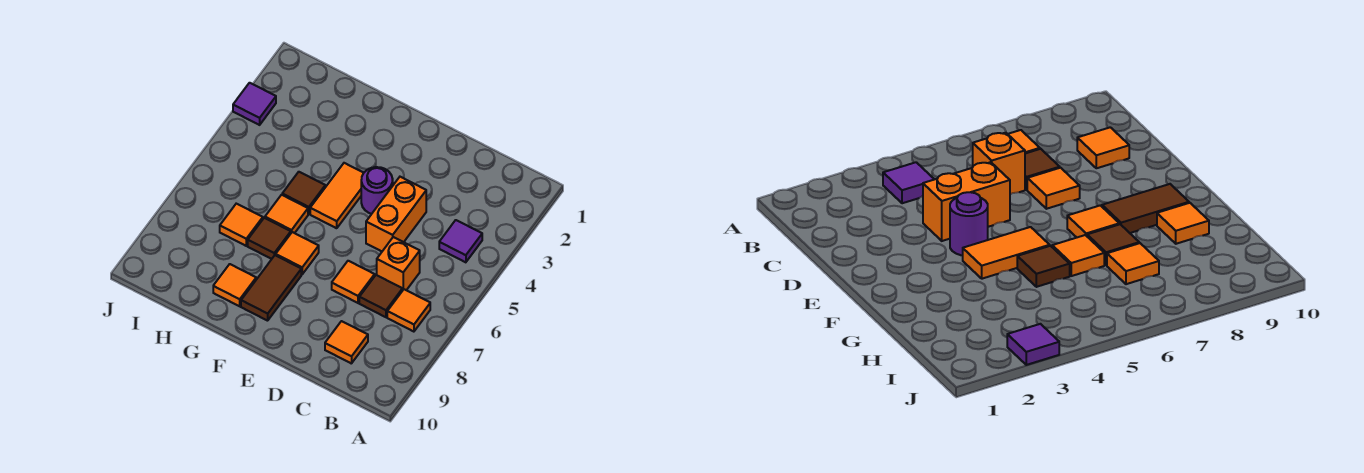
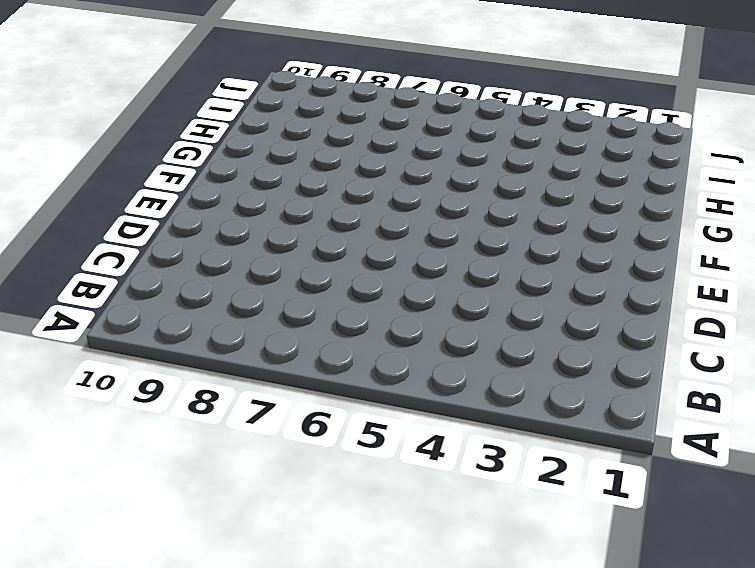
none -> purple tile B4 level 1
none -> orange tile B7 level 1
none -> orange brick C6 level 1

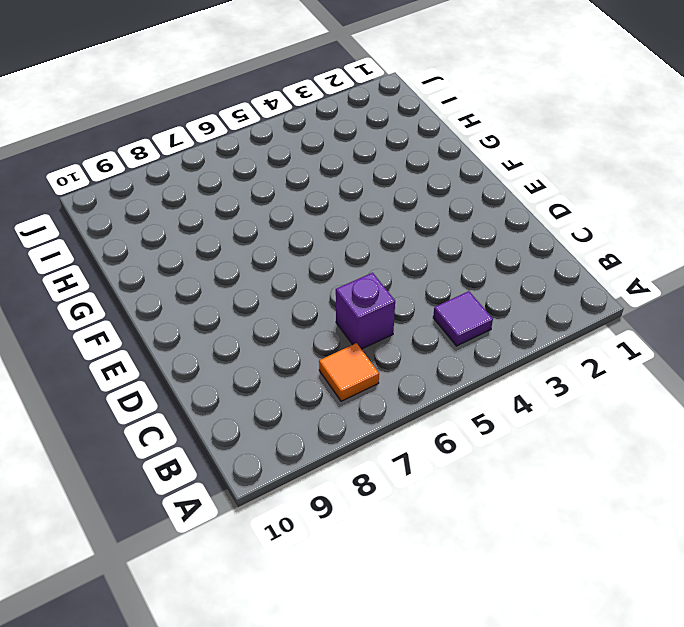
purple brick C6 level 1 -> orange brick C6 level 1
none -> brown tile C7 level 1
none -> orange tile C9 level 1
none -> orange brick D4:D5 level 1

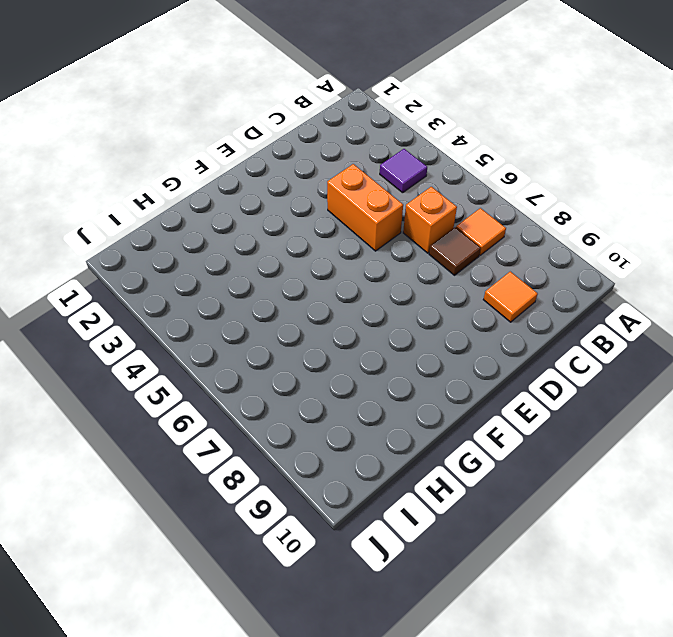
none -> orange tile D7 level 1
none -> purple round brick E4 level 1
none -> orange tile F4:F5 level 1

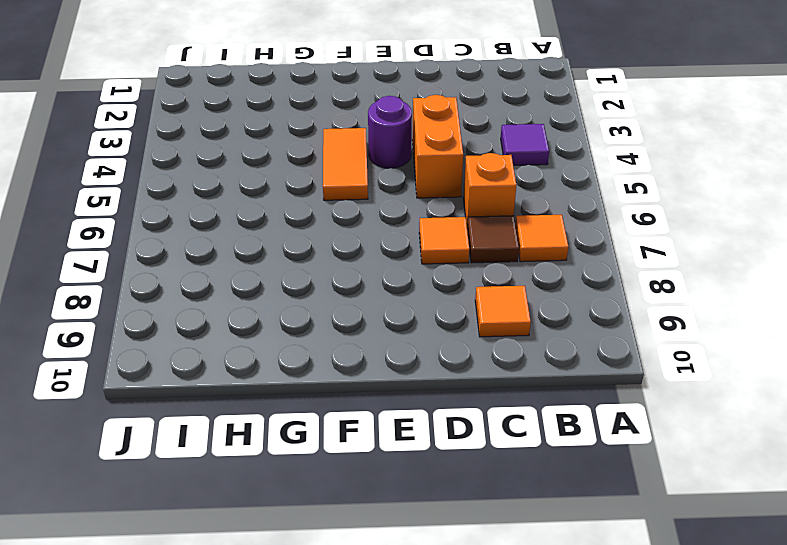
none -> orange tile F7 level 1
none -> brown tile F8:F9 level 1
none -> brown tile G5 level 1

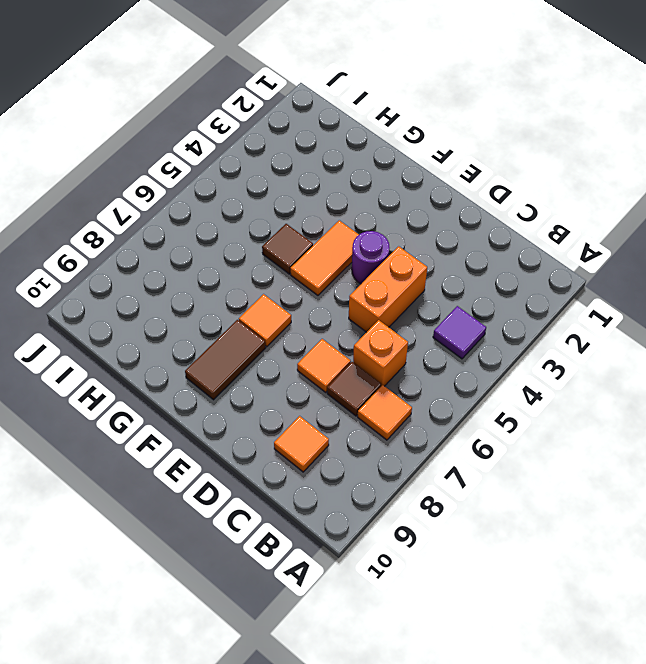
none -> orange tile G6 level 1
none -> brown tile G7 level 1
none -> orange tile G9 level 1

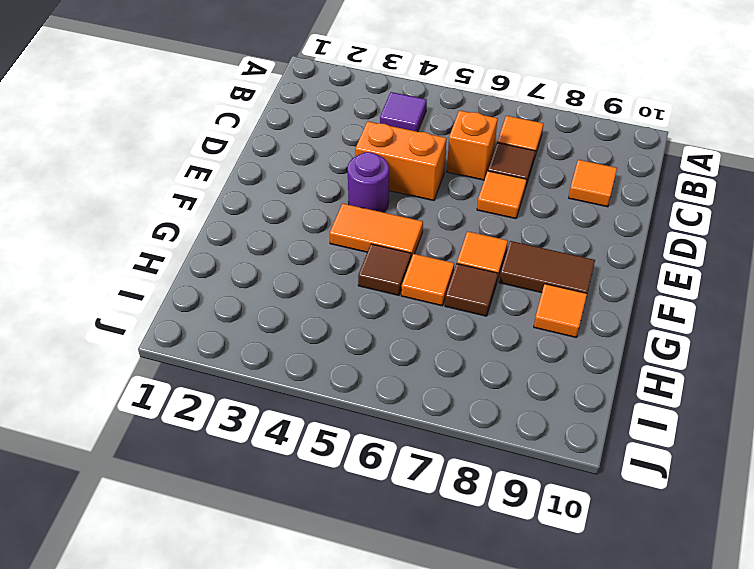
none -> orange tile H7 level 1
none -> purple tile J3 level 1

